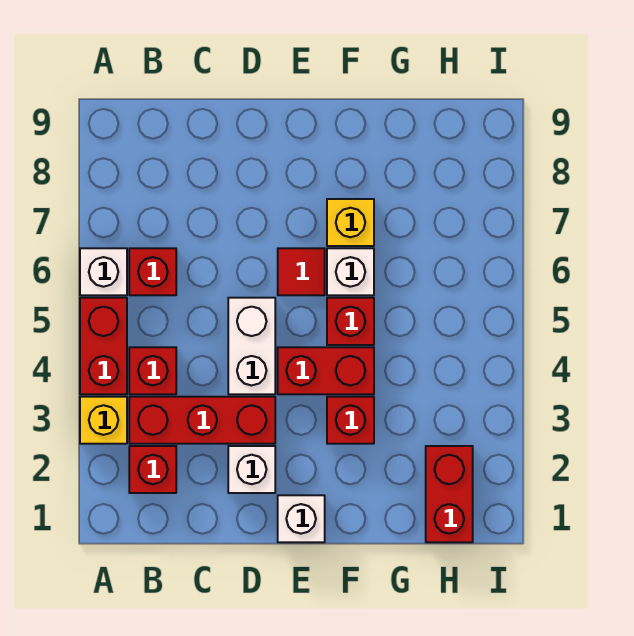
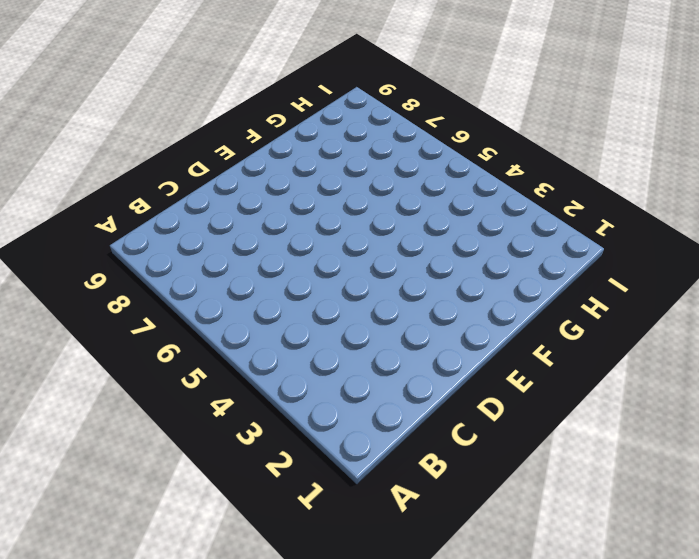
none -> yellow brick A3 level 1
none -> red brick A4:A5 level 1
none -> white brick A6 level 1

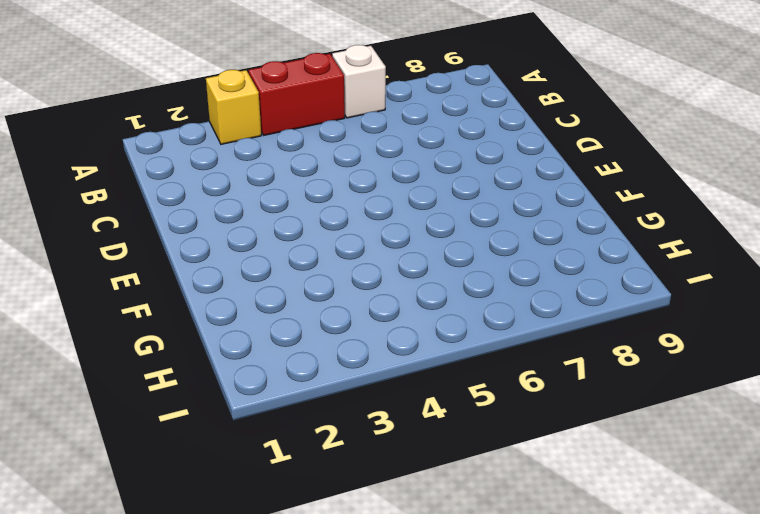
none -> red brick B2 level 1
none -> red brick B3:D3 level 1
none -> red brick B4 level 1

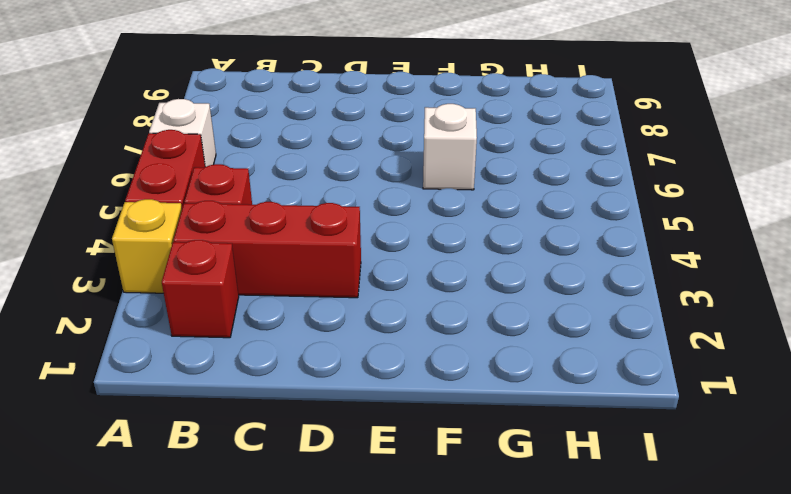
none -> red brick B6 level 1
none -> white brick D2 level 1
none -> white brick D4:D5 level 1

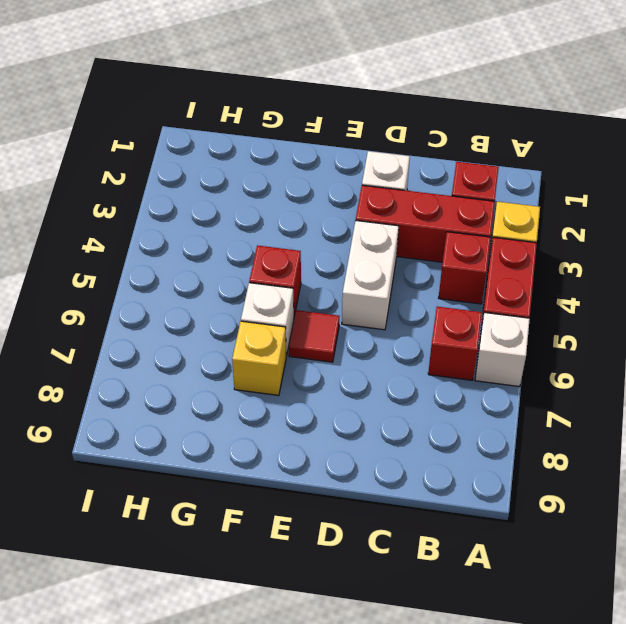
none -> white brick E1 level 1
none -> red brick E4:F4 level 1
none -> red brick F3 level 1

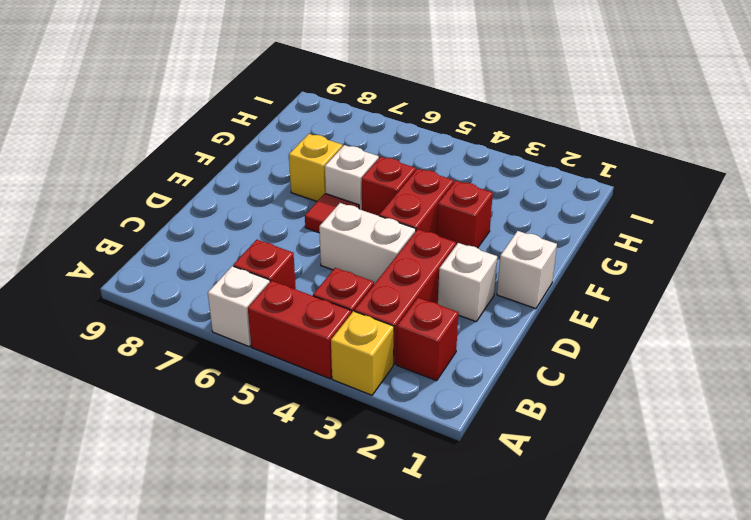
none -> red brick H1:H2 level 1

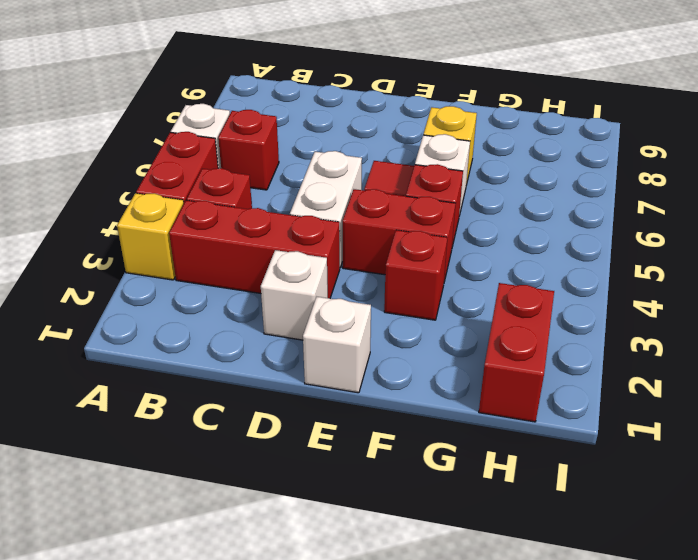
none -> red brick B2 level 1

